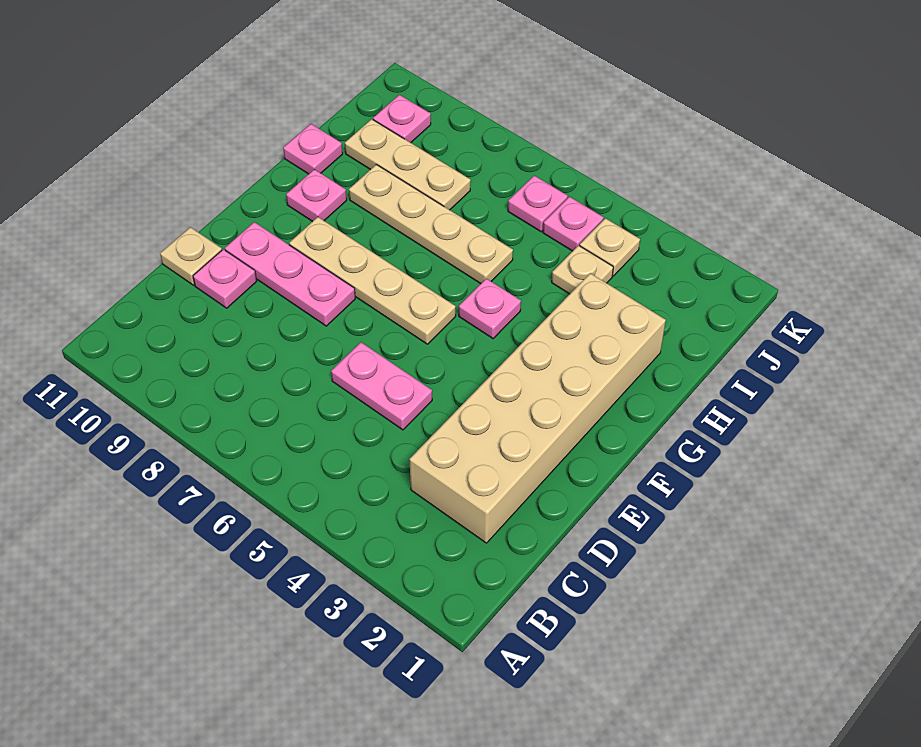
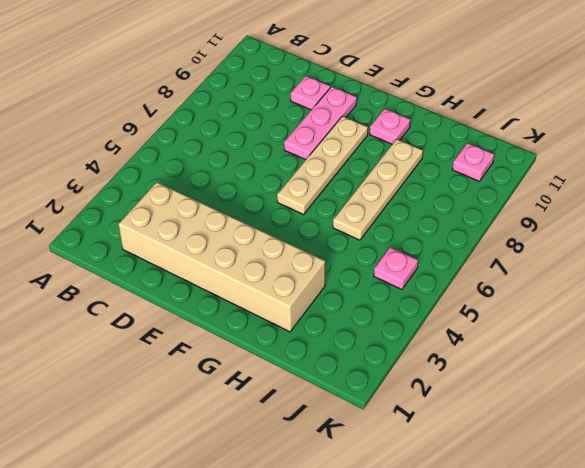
none -> pink plate D5:D6 level 1
none -> tan plate D11 level 1
none -> pink plate G5 level 1

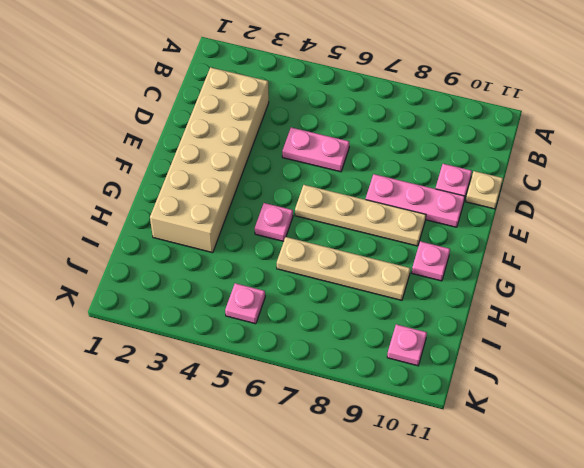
none -> pink plate H11 level 1
none -> tan plate I4 level 1
none -> tan plate I8:I10 level 1

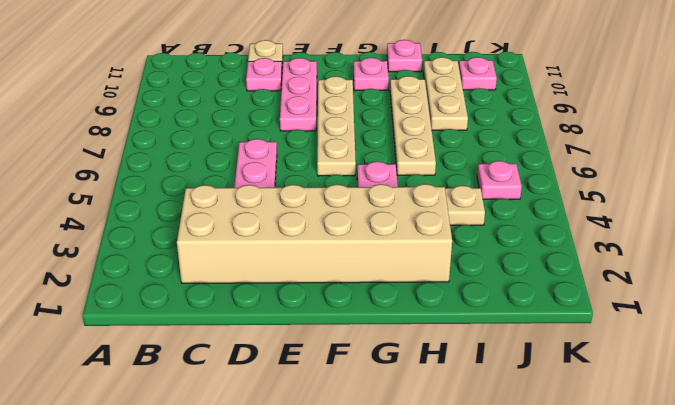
none -> tan plate J4 level 1
none -> pink plate J6 level 1

